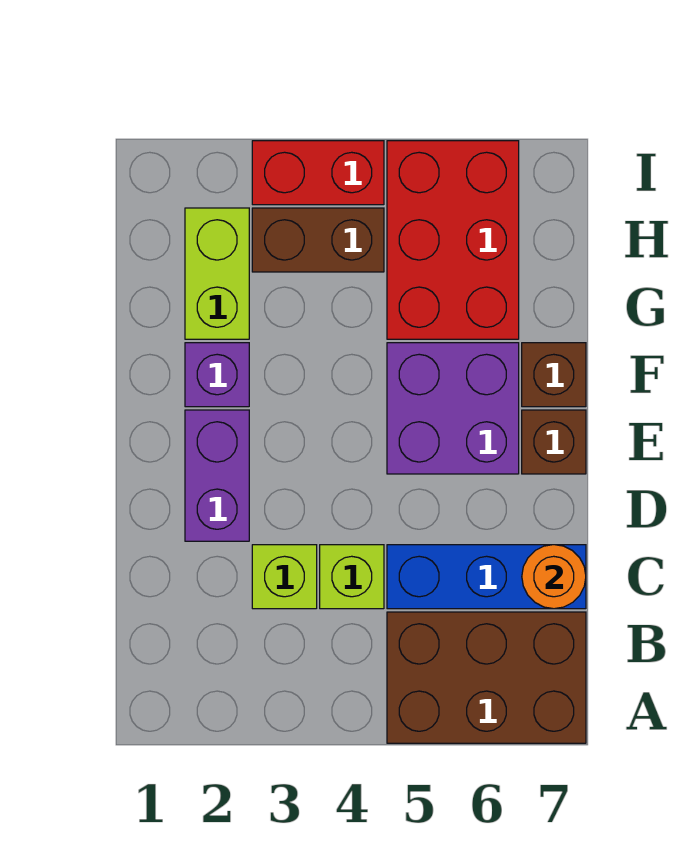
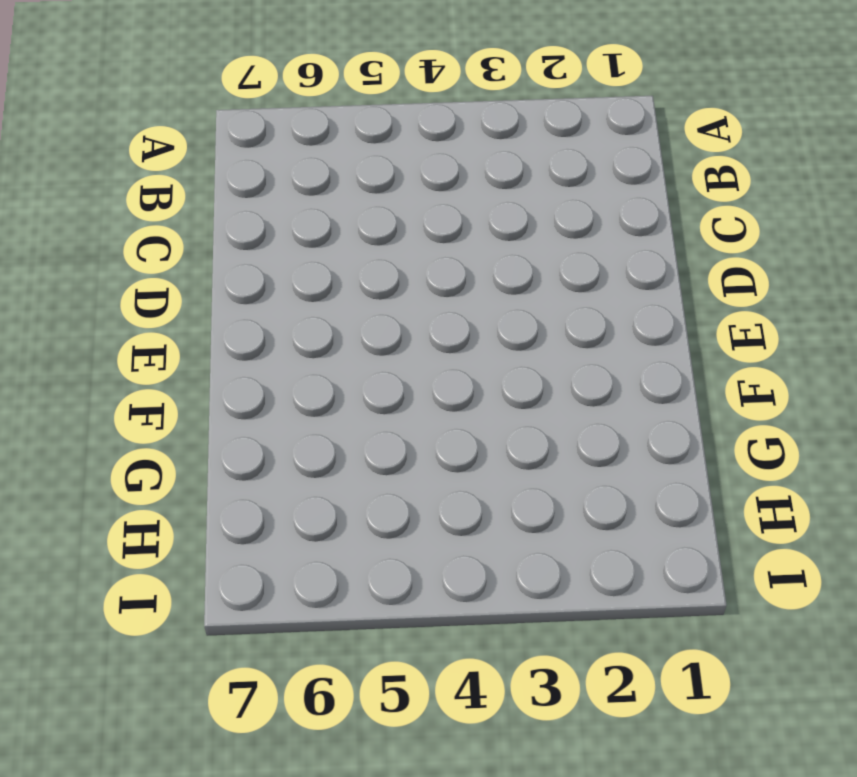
none -> brown brick A5:B7 level 1
none -> lime brick C3 level 1
none -> lime brick C4 level 1

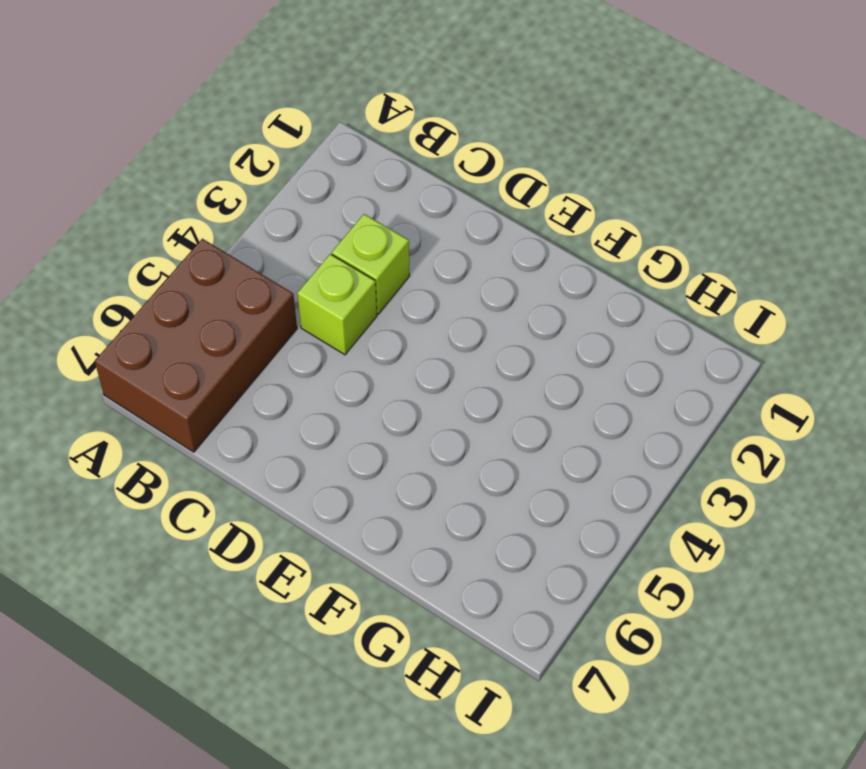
none -> blue brick C5:C7 level 1
none -> purple brick D2:E2 level 1
none -> purple brick E5:F6 level 1

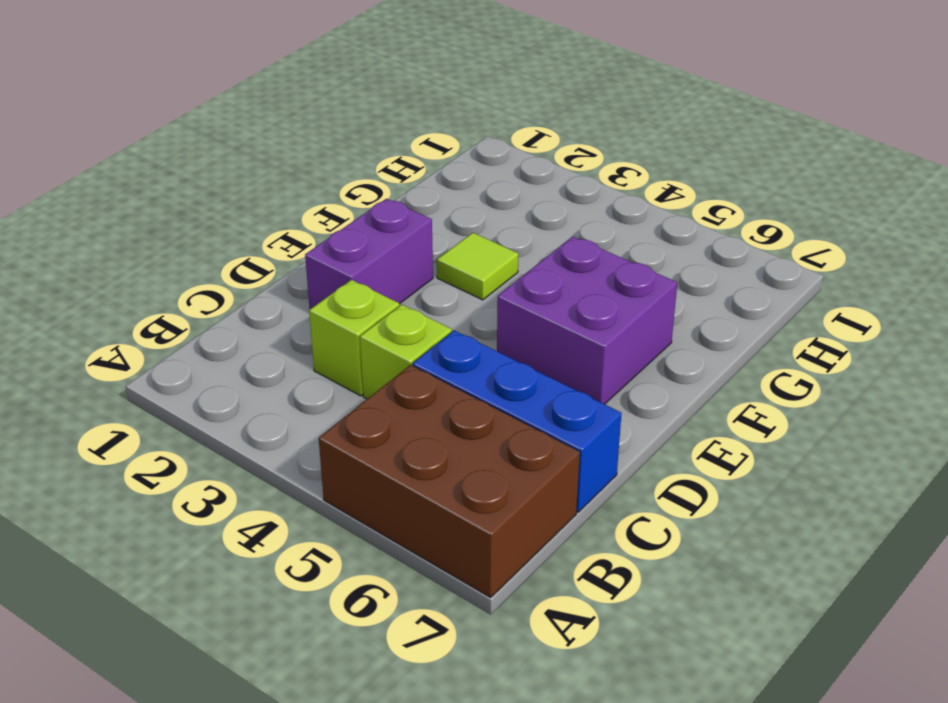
lime tile F3 level 1 -> none
none -> brown brick E7 level 1
none -> purple brick F2 level 1
none -> brown brick F7 level 1

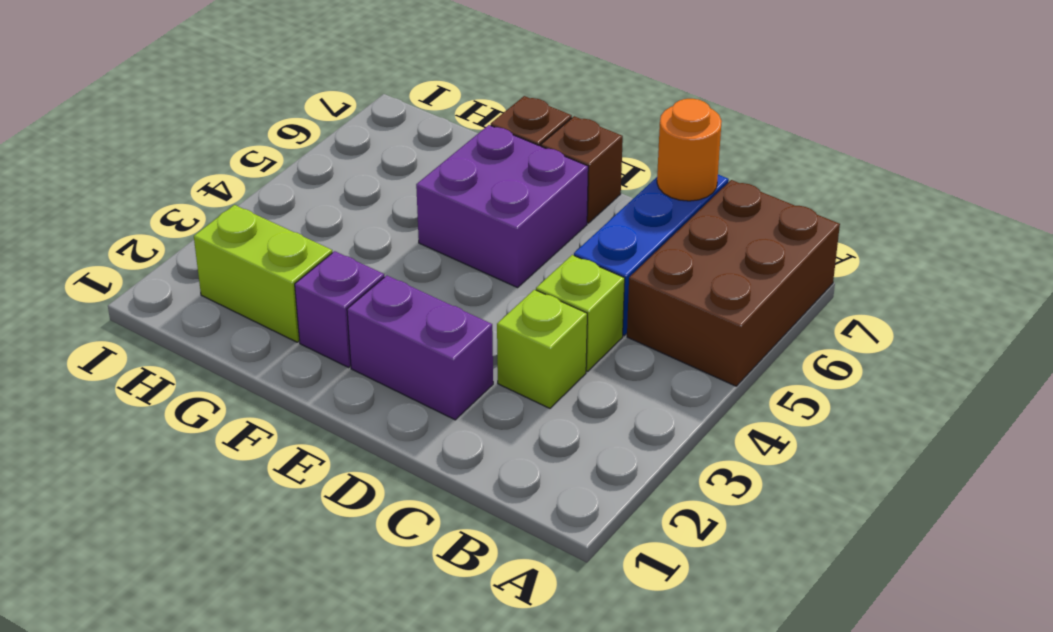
none -> red brick G5:I6 level 1
none -> brown brick H3:H4 level 1
none -> red brick I3:I4 level 1

